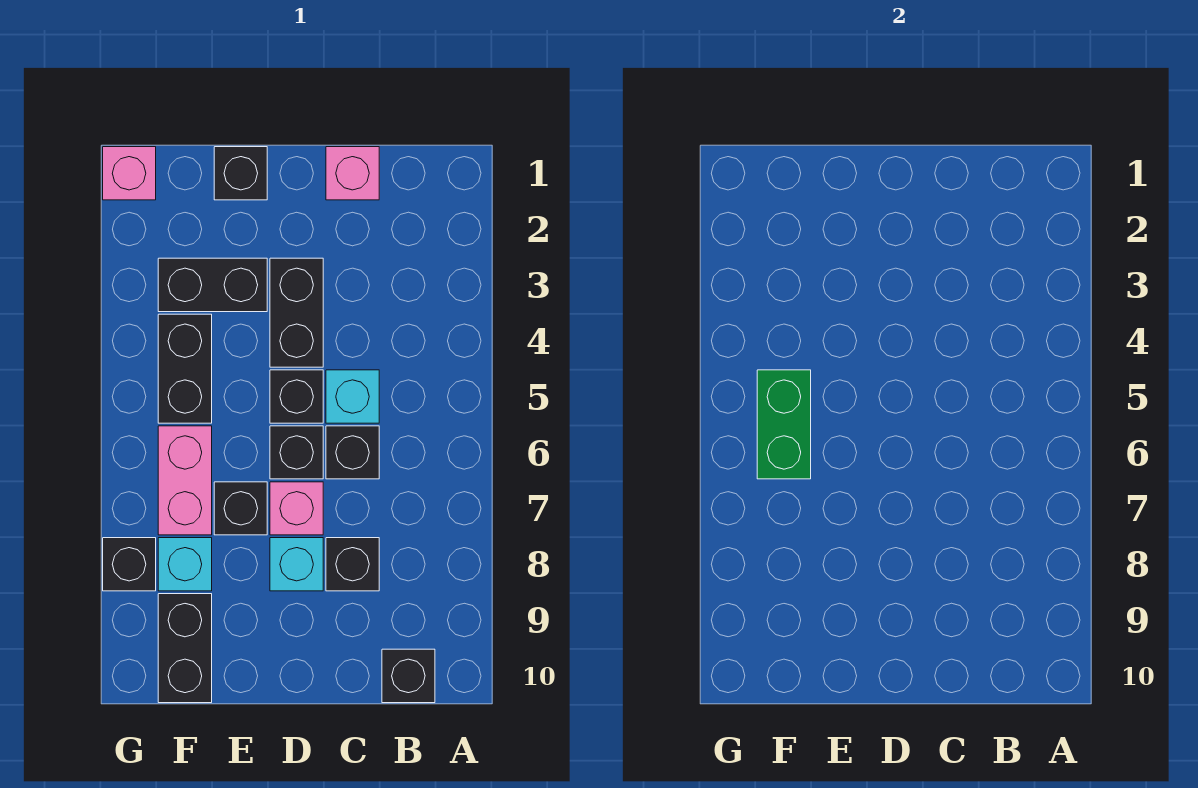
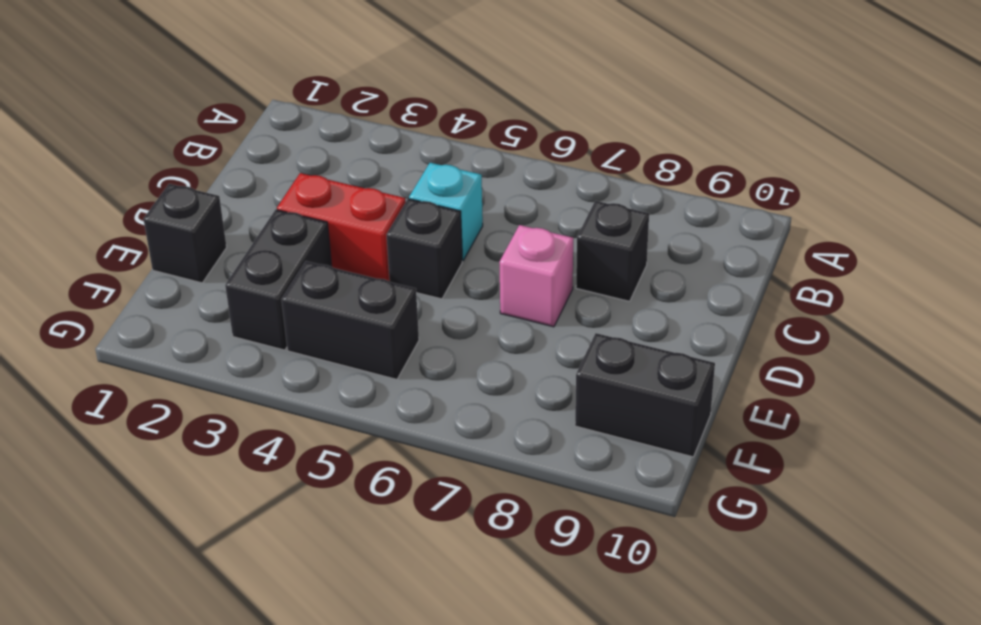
red brick D3:D4 level 1 -> black brick D3:D4 level 1
none -> black brick B10 level 1
none -> pink brick C1 level 1
none -> black brick C6 level 1

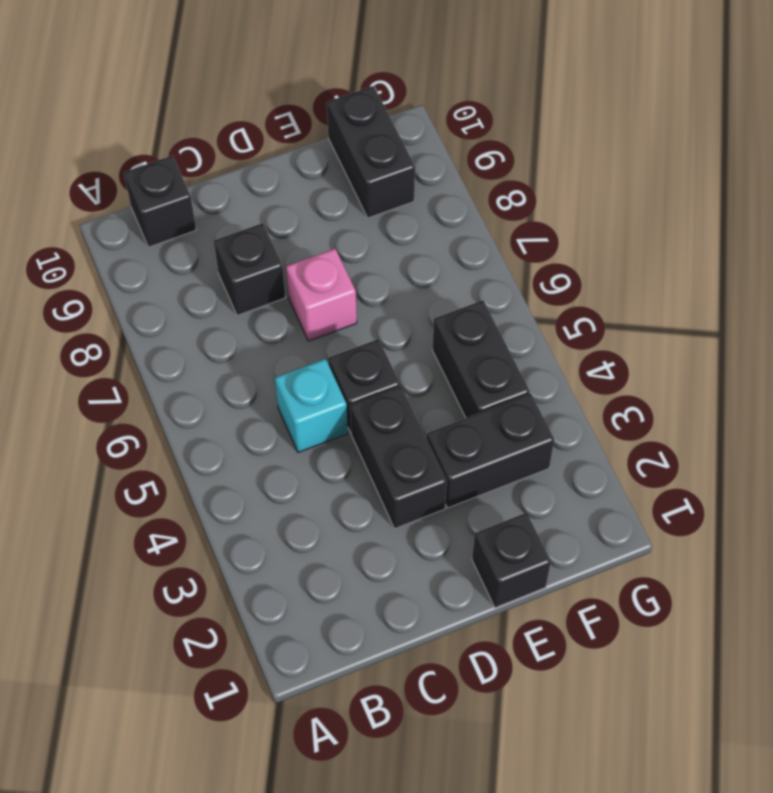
none -> pink brick C1 level 1
none -> black brick C6 level 1
none -> black brick D6 level 1

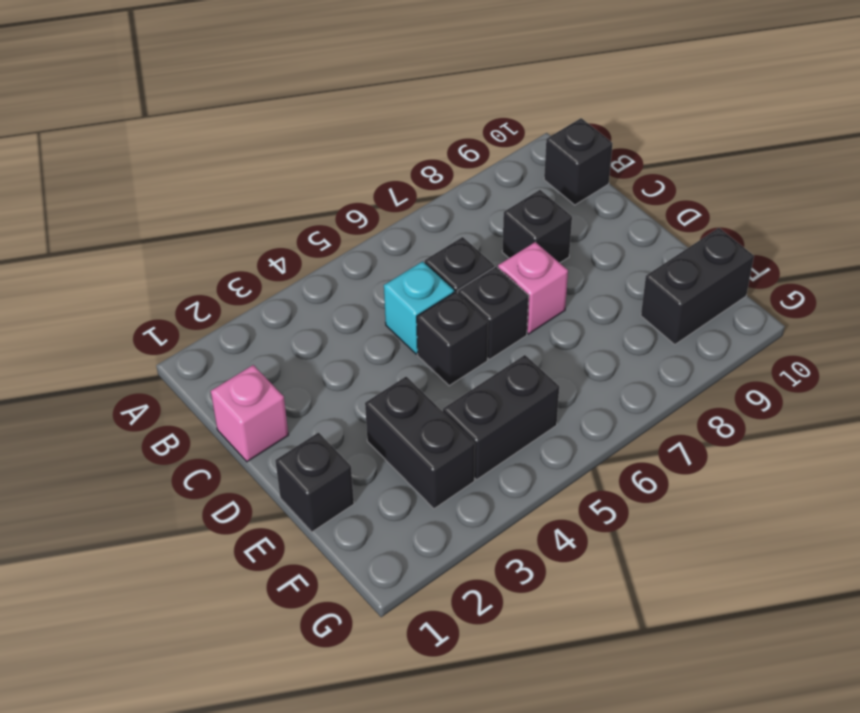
none -> black brick D3:D4 level 1
none -> cyan brick D8 level 1
none -> black brick E7 level 1

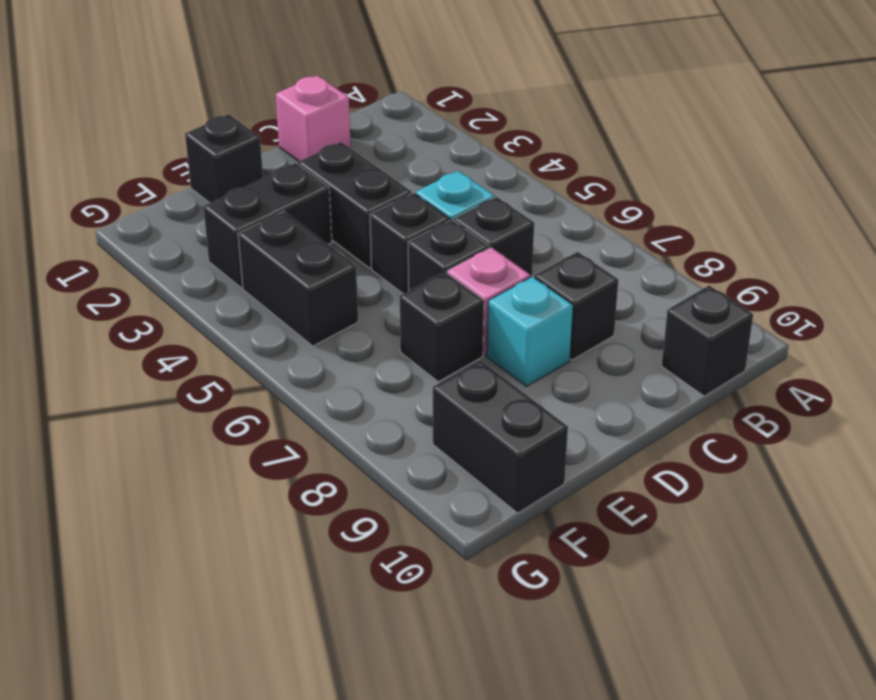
none -> pink brick F6:F7 level 1
none -> cyan brick F8 level 1
none -> pink brick G1 level 1

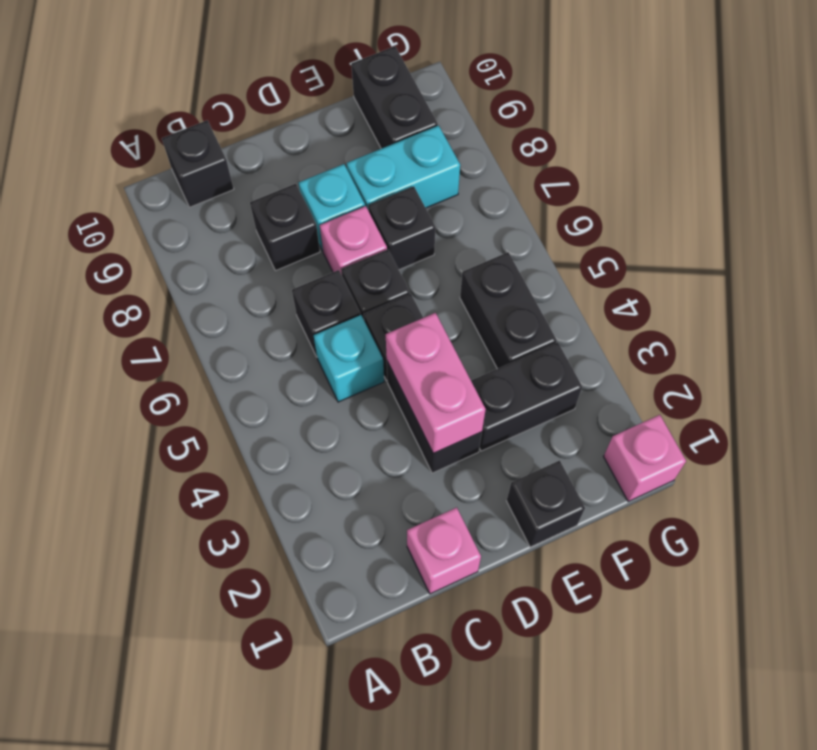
pink brick D3:D4 level 2 -> pink brick F6:F7 level 1
cyan brick E8:F8 level 1 -> cyan brick F8 level 1
none -> black brick G8 level 1
none -> green brick F5:F6 level 2

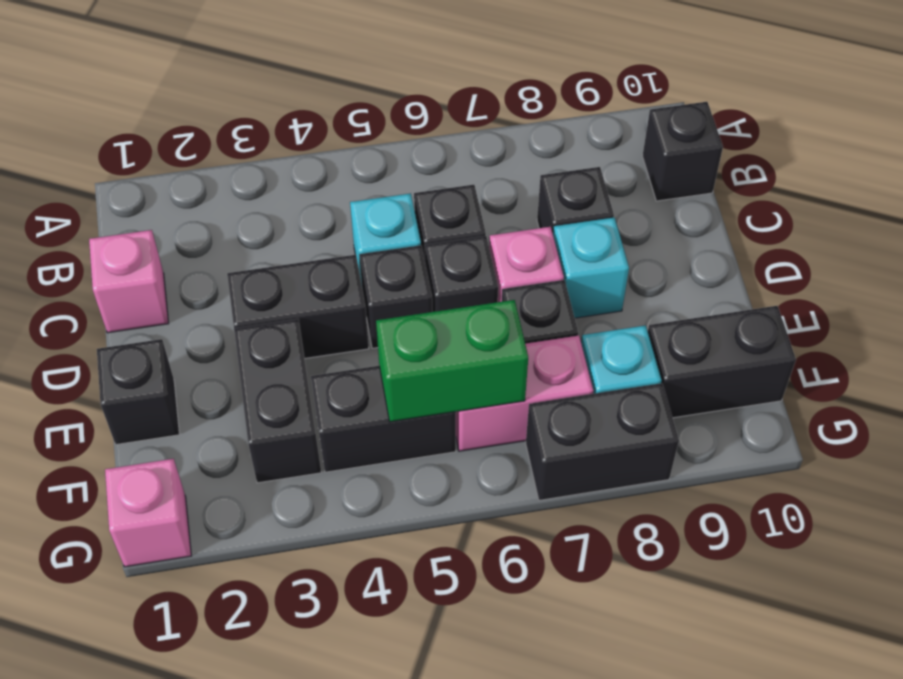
black brick G7:G8 level 1 -> black brick G8 level 1

